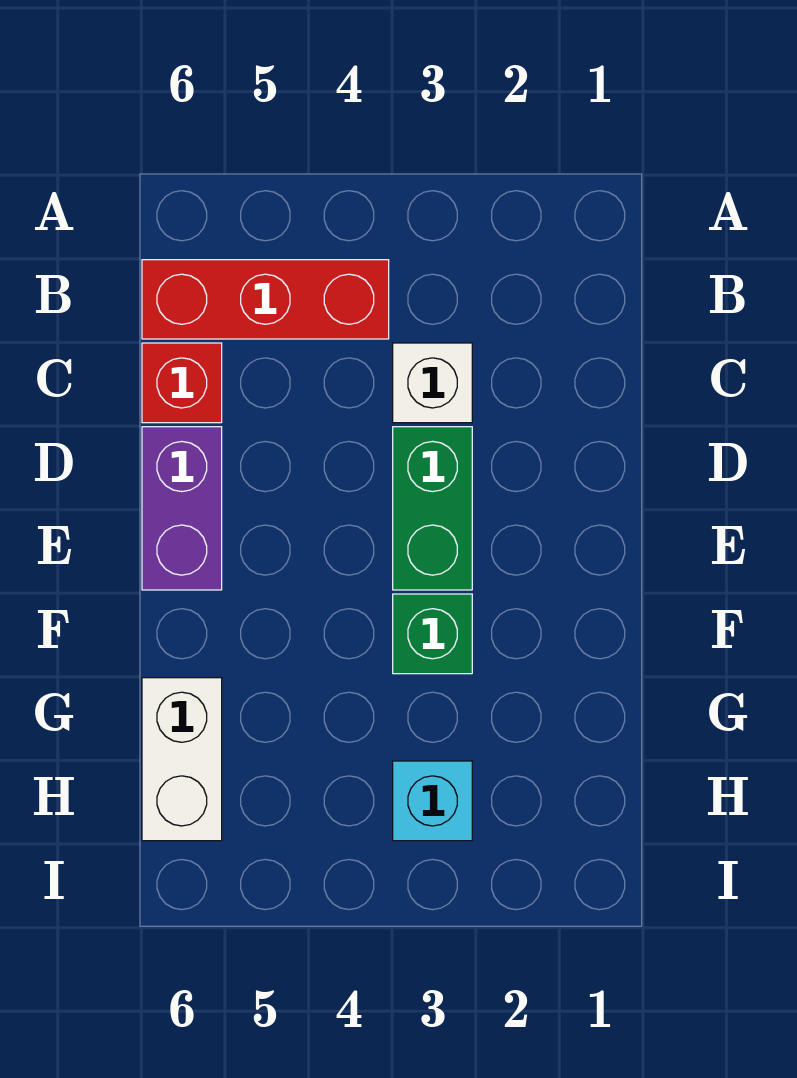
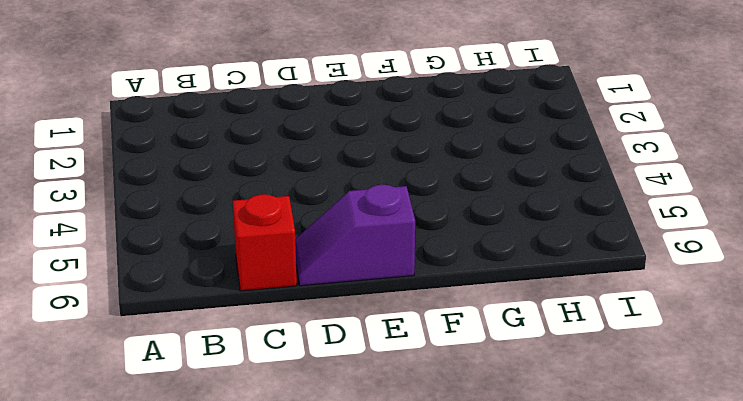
purple slope D6:E6 level 1 top E -> purple brick D6:E6 level 1
none -> red brick B4:B6 level 1
none -> white brick C3 level 1

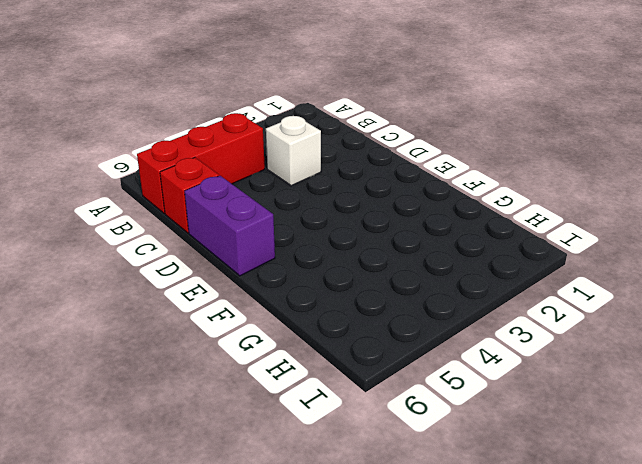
none -> green brick D3:E3 level 1
none -> green brick F3 level 1

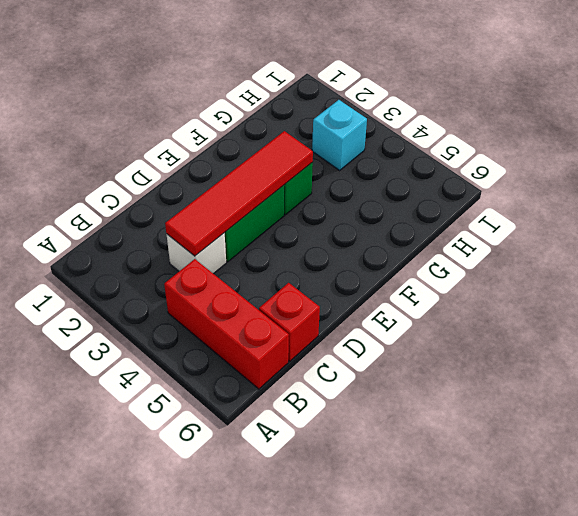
red tile C3:F3 level 2 -> none
none -> purple brick D6:E6 level 1
none -> white brick G6:H6 level 1

